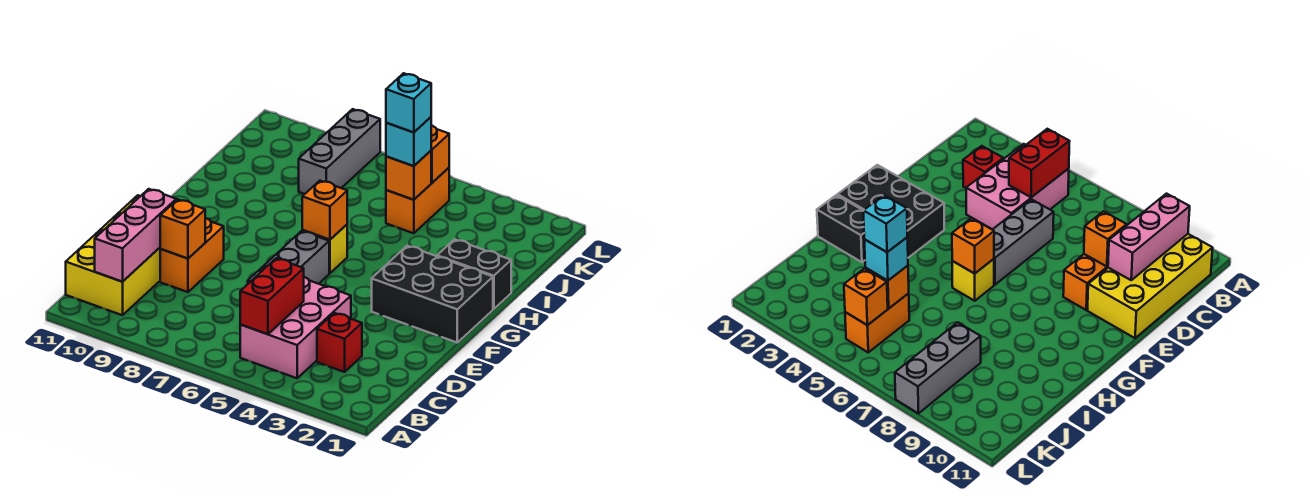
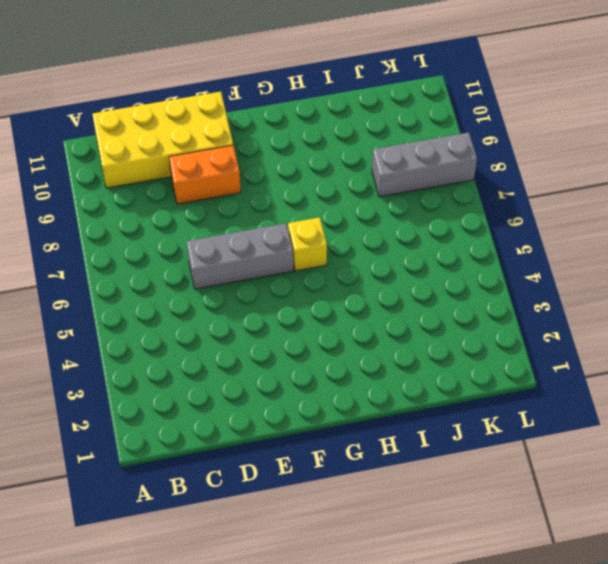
none -> pink brick B4:D5 level 1
none -> red brick C3 level 1
none -> black brick F1:G3 level 1

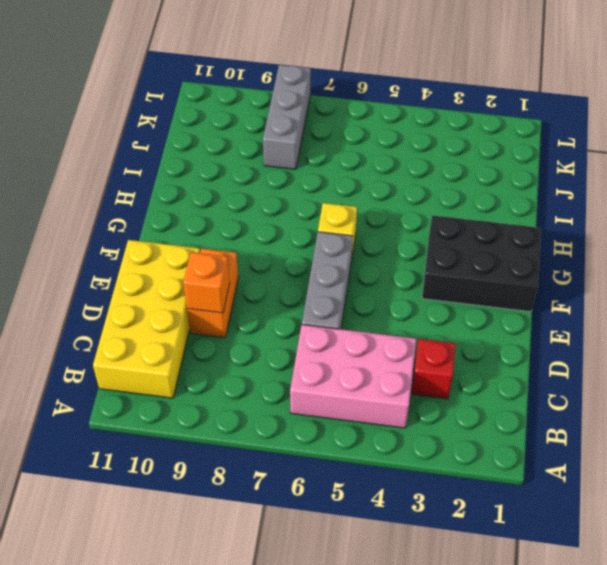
pink brick B4:C6 level 1 -> pink brick B4:D5 level 1
none -> black brick H1:H2 level 1
none -> orange brick J5:K5 level 1
none -> red brick B5:C5 level 2

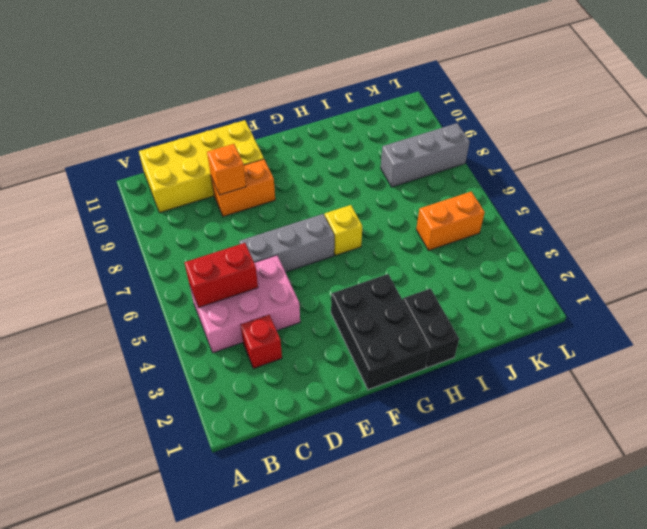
none -> pink brick B10:D10 level 2
none -> orange brick G6 level 2
none -> orange brick J5 level 2

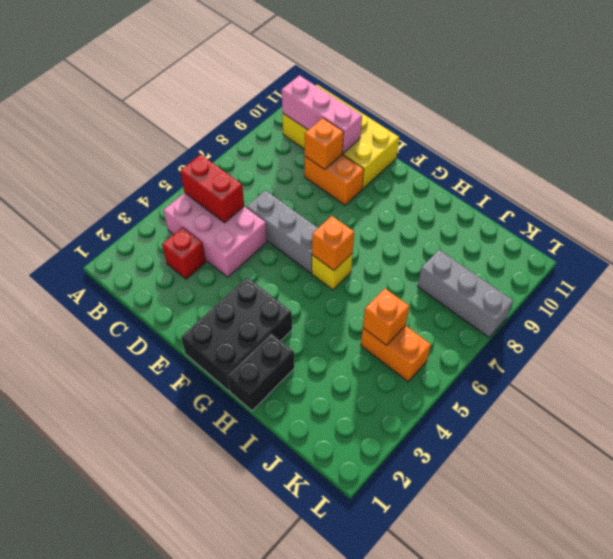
none -> orange brick K5 level 2
none -> cyan brick J5 level 3
none -> cyan brick J5 level 4

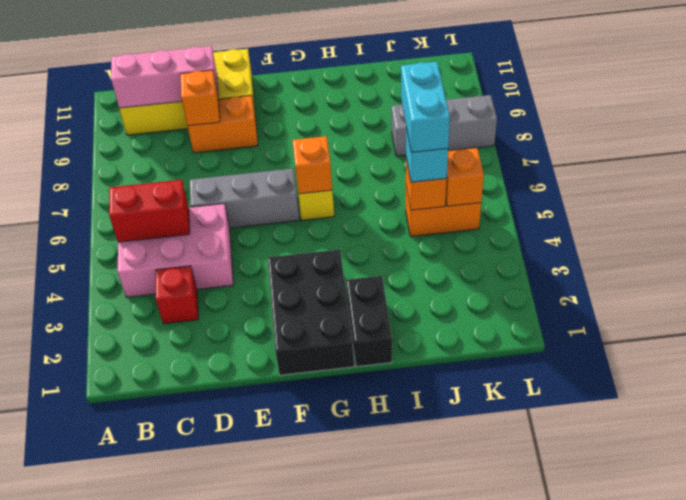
cyan brick J5:J6 level 4 -> cyan brick J5 level 4

